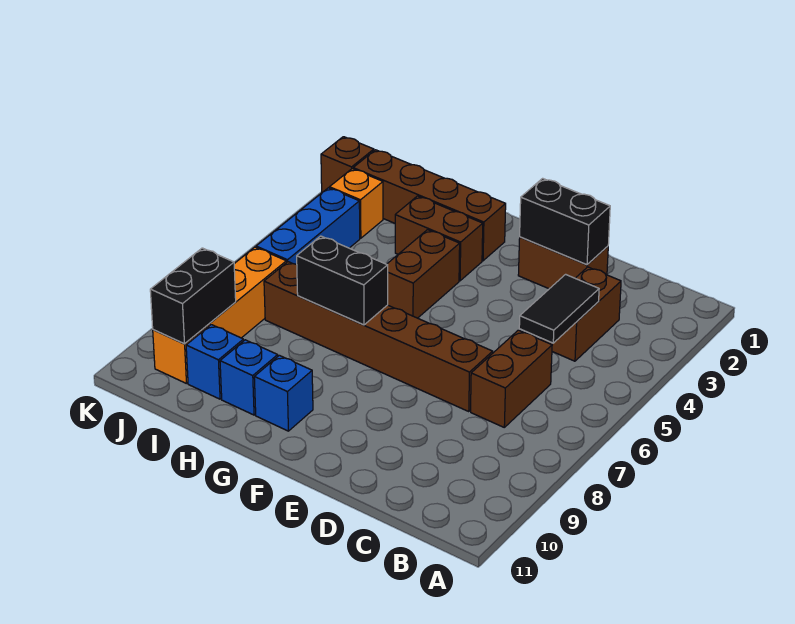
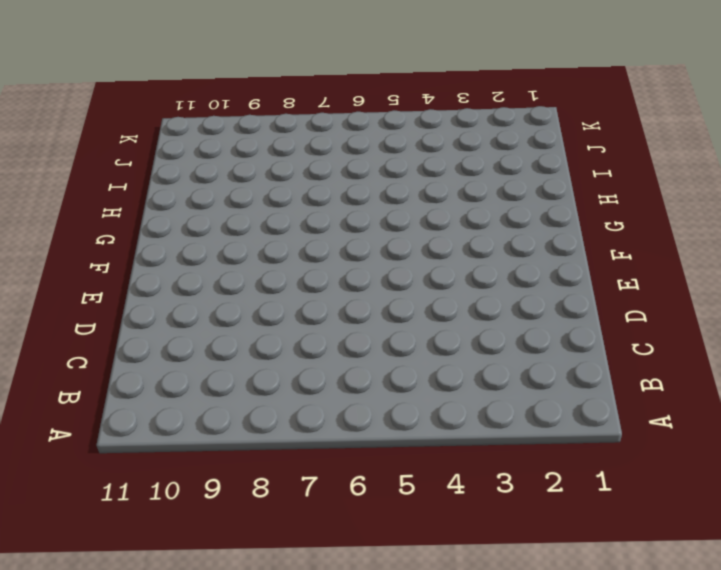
none -> brown brick C3:C4 level 1
none -> brown brick C6:C7 level 1
none -> brown brick D2:E2 level 1

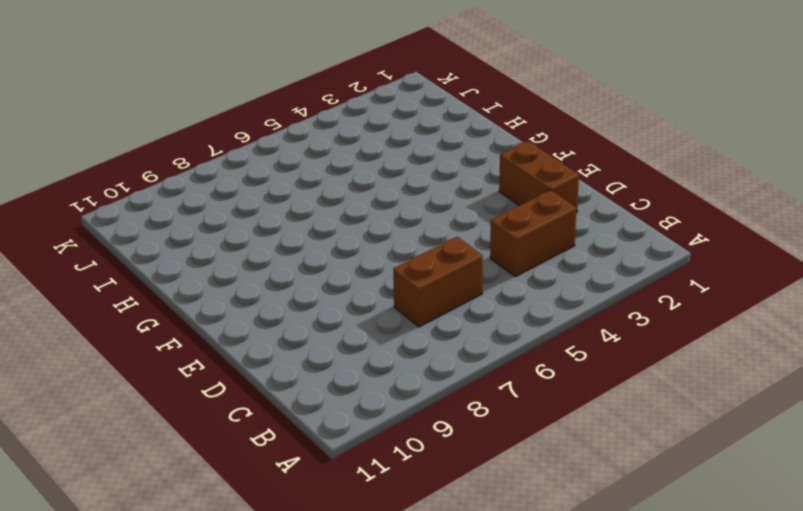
none -> brown brick D7:I7 level 1
none -> brown brick G2:J2 level 1
none -> brown brick G3:H3 level 1

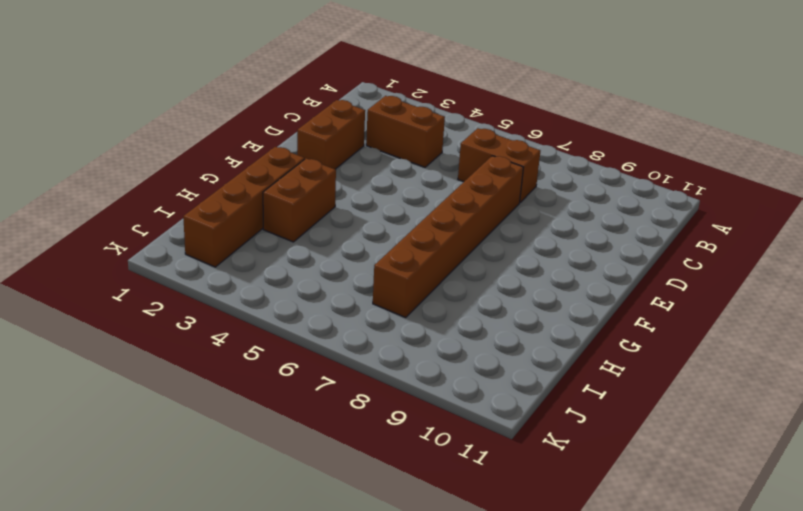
none -> brown brick G4:G5 level 1
none -> blue brick G10 level 1
none -> blue brick H10 level 1

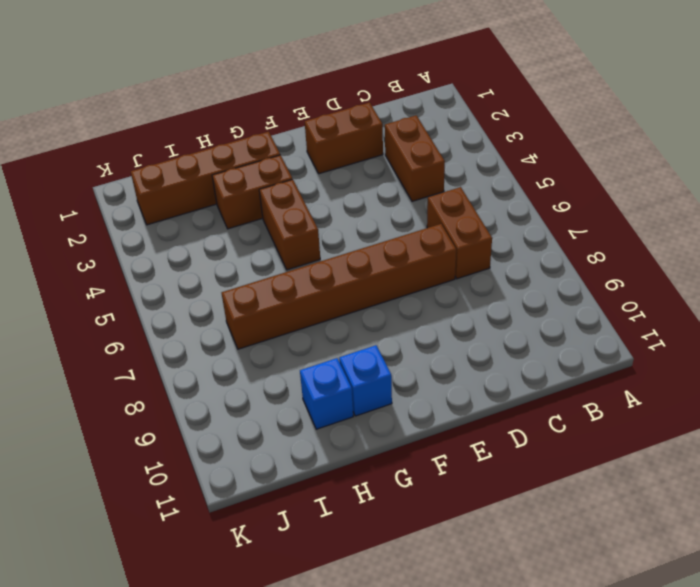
none -> blue brick I10 level 1
none -> orange brick J3 level 1
none -> blue brick J4:J6 level 1

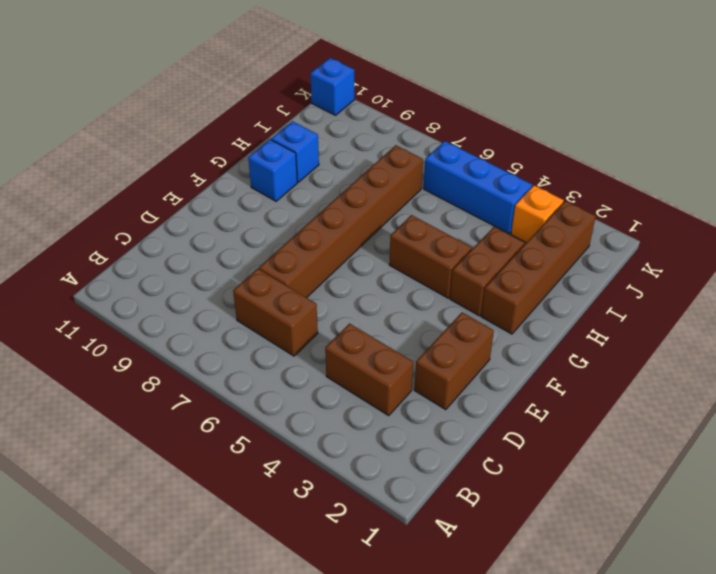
blue brick K11 level 1 -> blue brick I10 level 1
none -> orange brick J7:J10 level 1
none -> brown brick K2 level 1
none -> black tile C4:C5 level 2

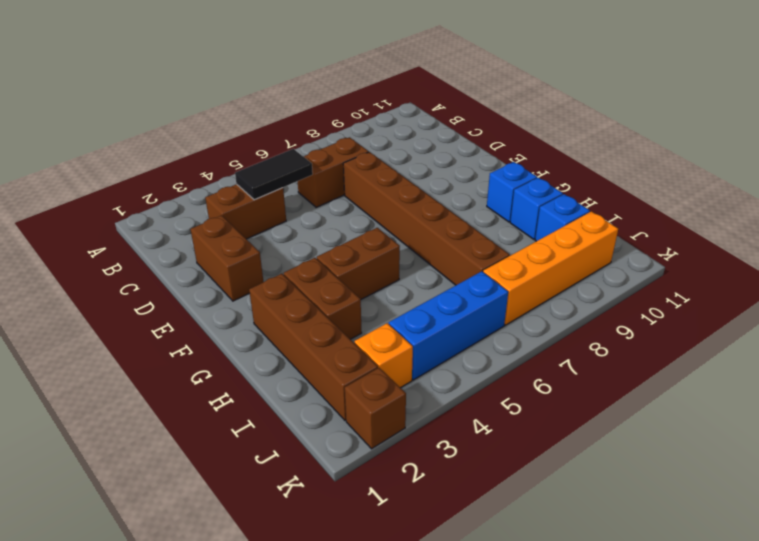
none -> black brick D2:E2 level 2
none -> black brick G7:H7 level 2
none -> black brick J9:J10 level 2

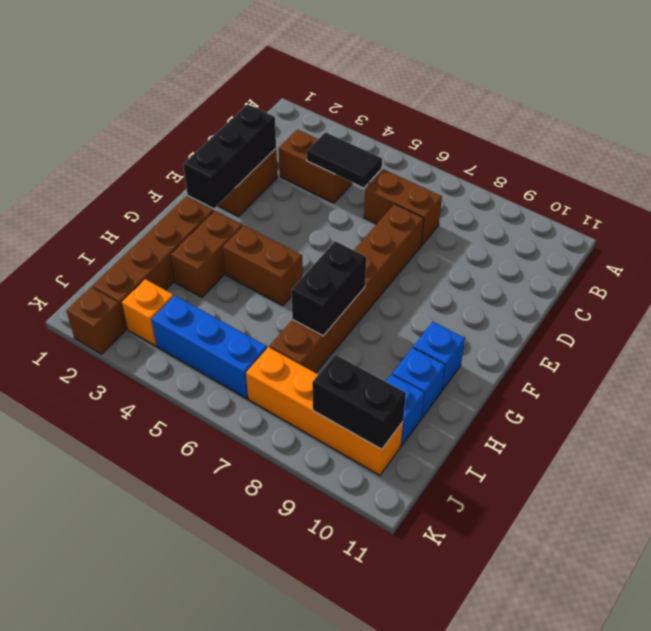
black brick D2:F2 level 2 -> black brick D2:E2 level 2

